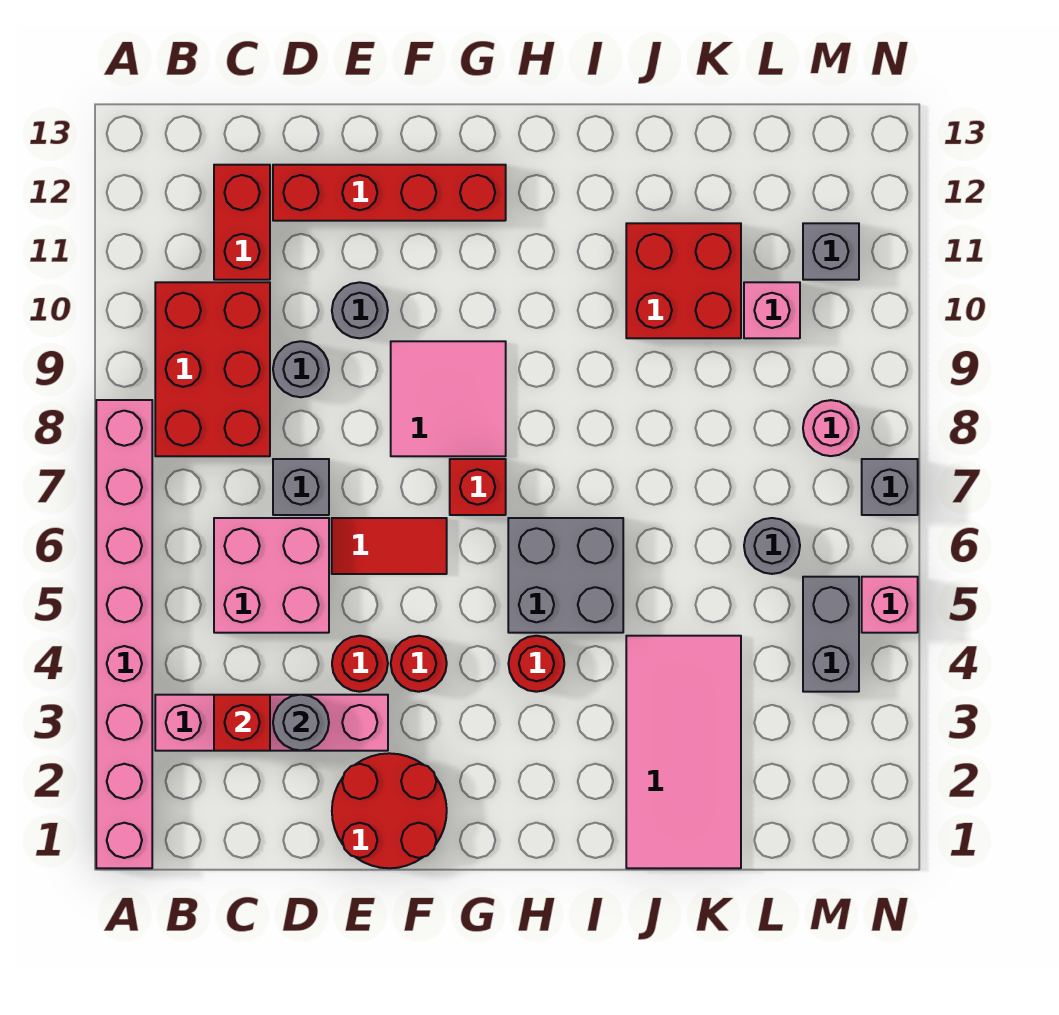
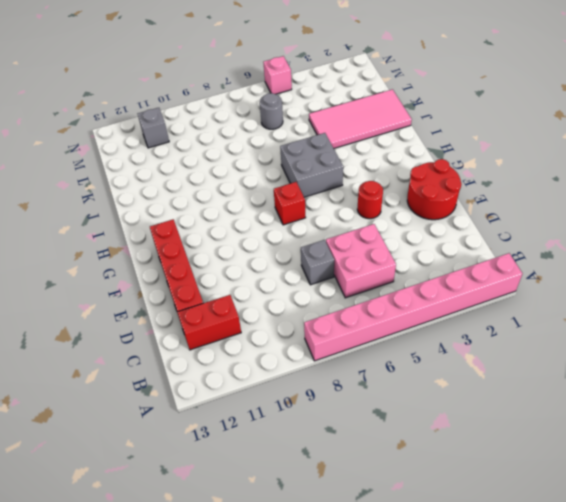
none -> pink brick B3:E3 level 1
none -> red brick B8:C10 level 1
none -> grey round brick D9 level 1

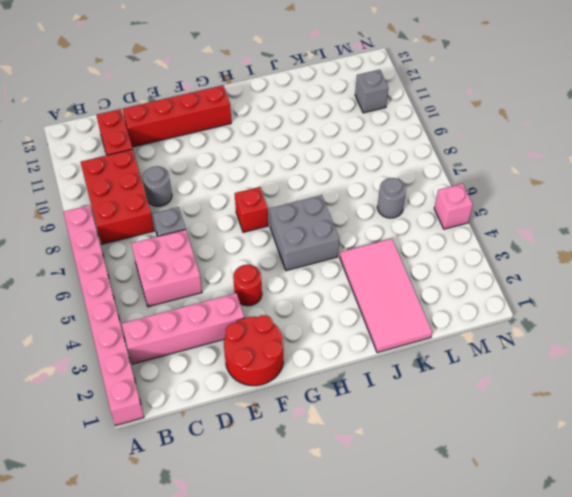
none -> red round brick E4 level 1
none -> red tile E6:F6 level 1
none -> grey round brick E10 level 1

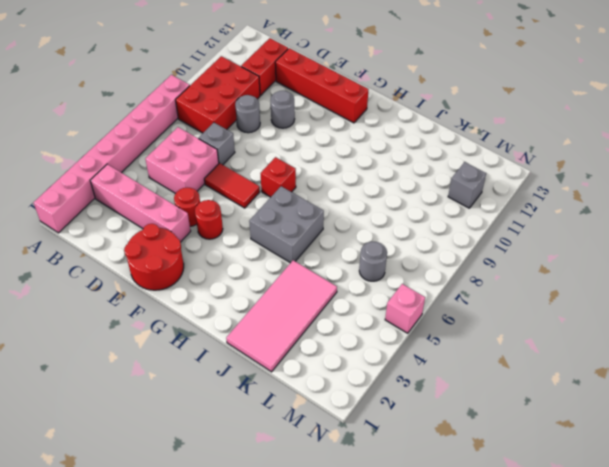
none -> pink tile F8:G9 level 1
none -> red round brick H4 level 1
none -> red brick J10:K11 level 1

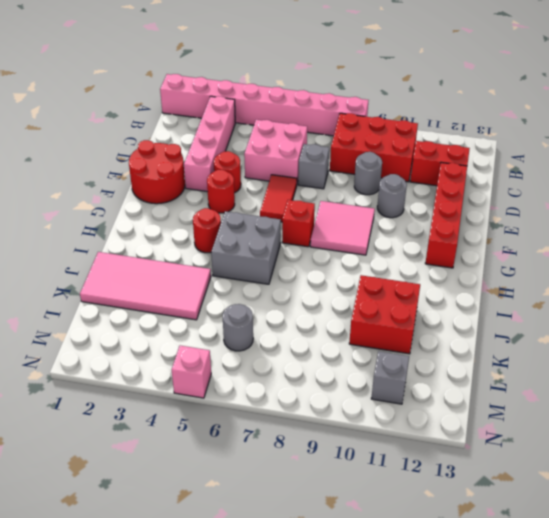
none -> pink brick L10 level 1
none -> grey brick M4:M5 level 1
none -> pink round brick M8 level 1

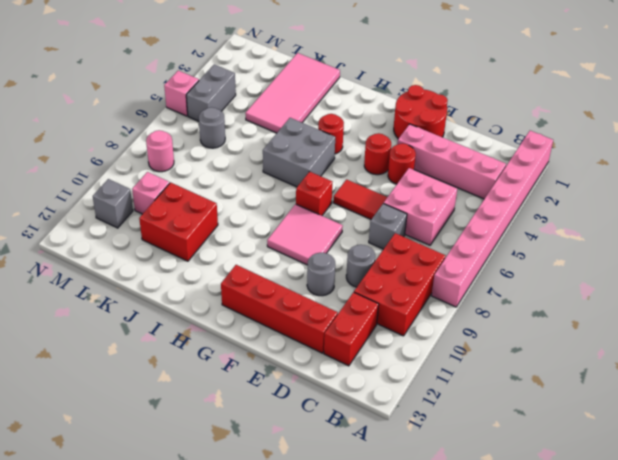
none -> grey brick N7 level 1
none -> red brick C3 level 2
none -> grey round brick D3 level 2

